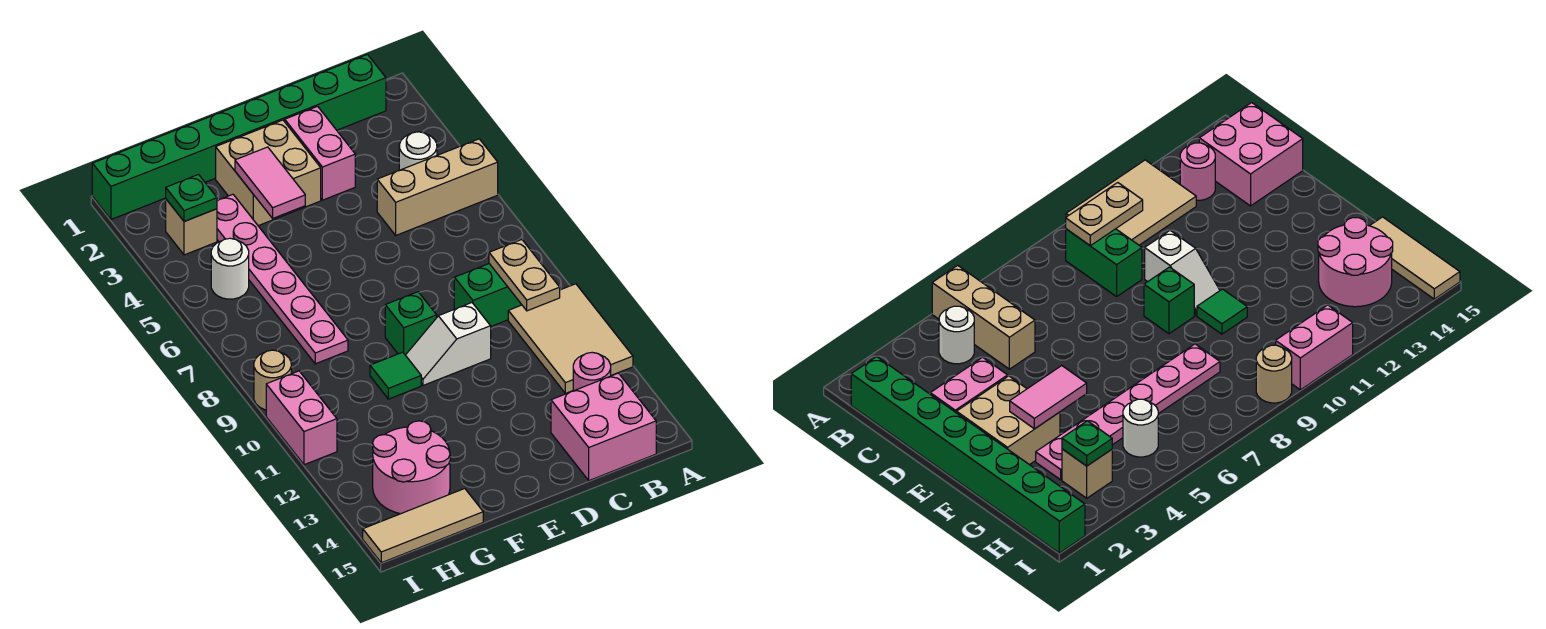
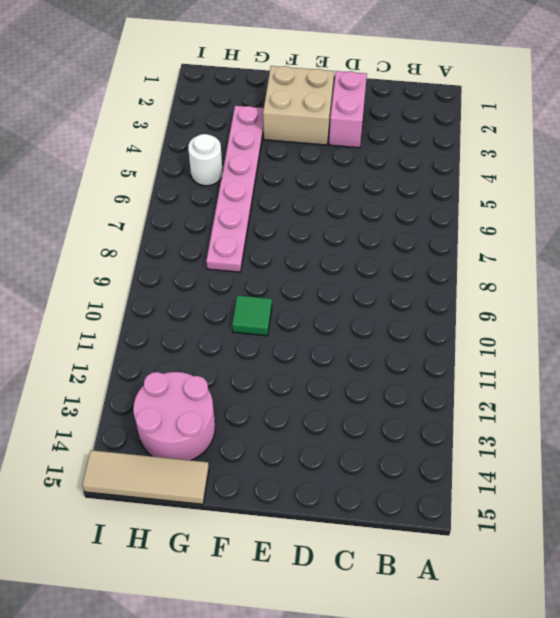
none -> tan brick A5:C5 level 1
none -> tan tile A10:B12 level 1
none -> green brick B1:I1 level 1

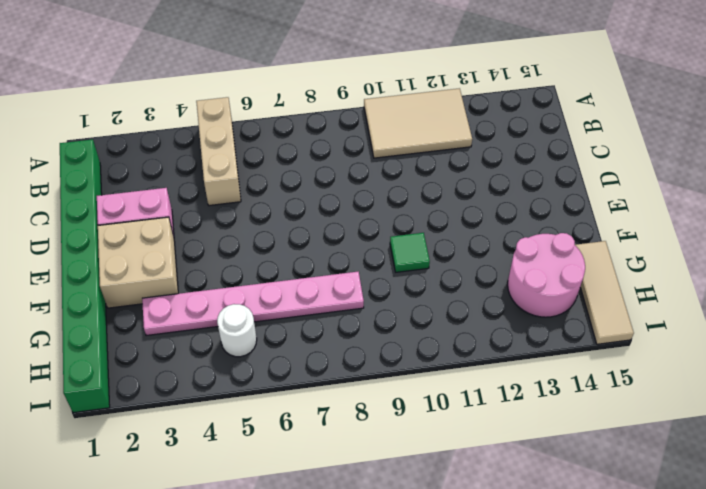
none -> white round brick B4 level 1
none -> green brick B9:C9 level 1
none -> pink round brick B13 level 1

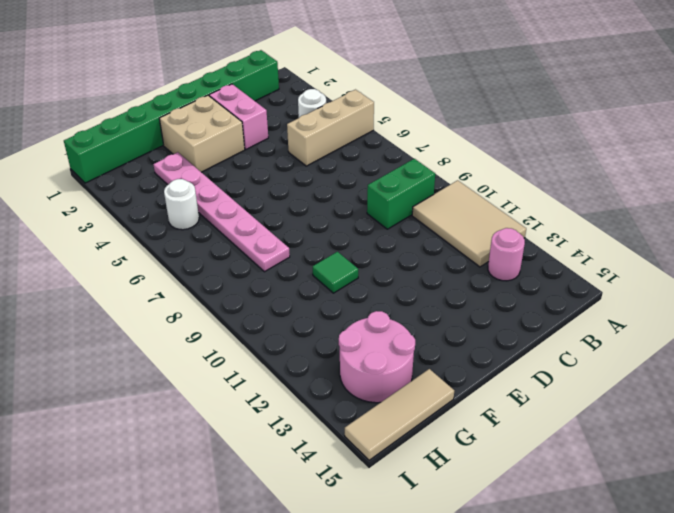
none -> pink brick B14:C15 level 1
none -> white slope D10:E10 level 1 top D
none -> green brick E9 level 1

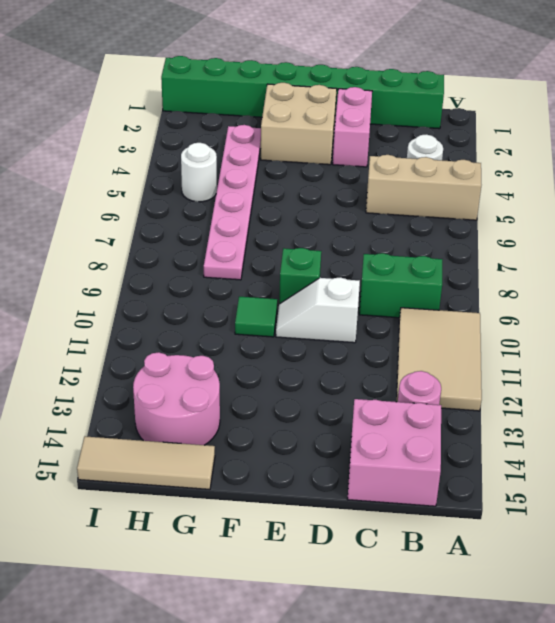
none -> tan brick H3 level 1
none -> tan round brick I9 level 1
none -> pink brick I10:I11 level 1

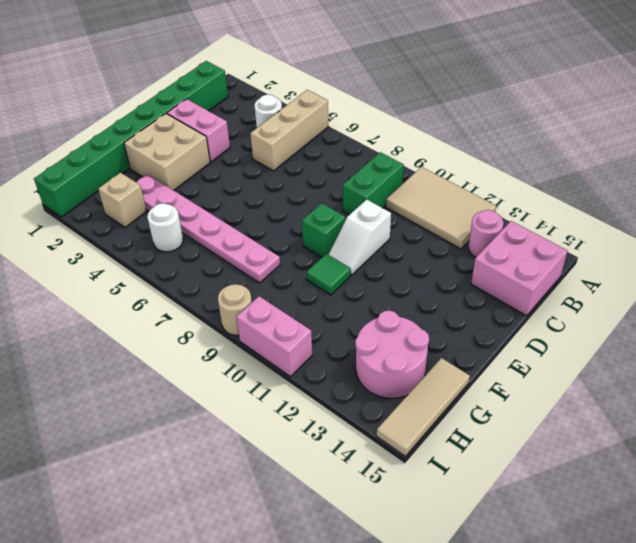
none -> tan plate B9:B10 level 2
none -> pink tile F3:F4 level 2
none -> green plate H3 level 2

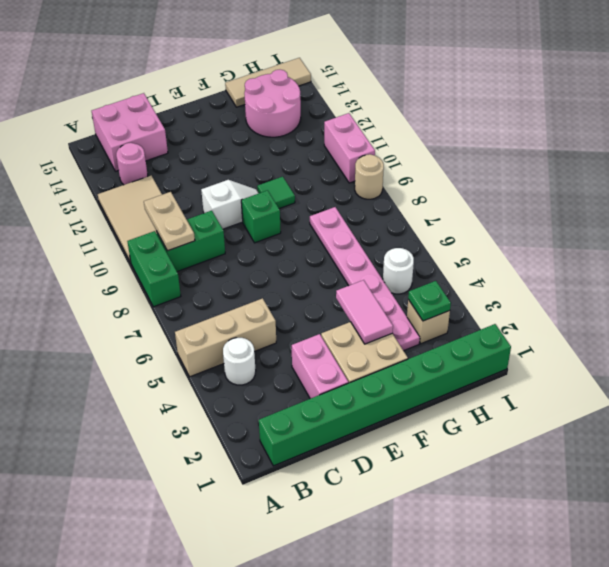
green brick A8:A9 level 1 -> none

